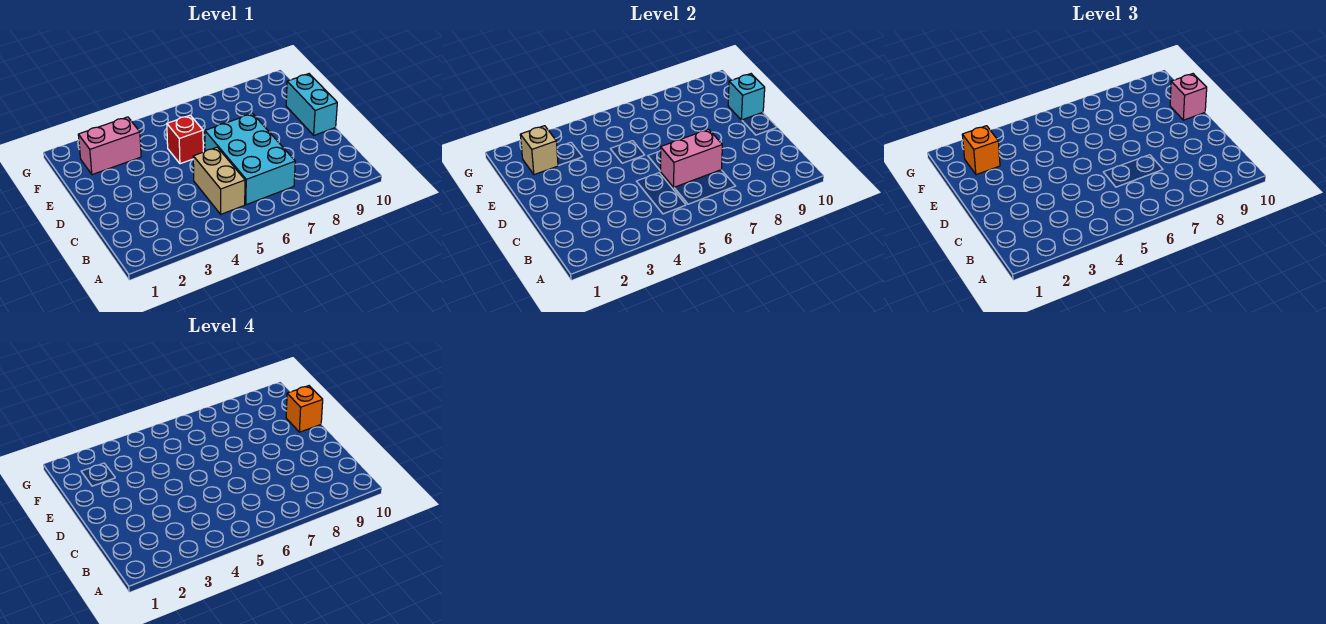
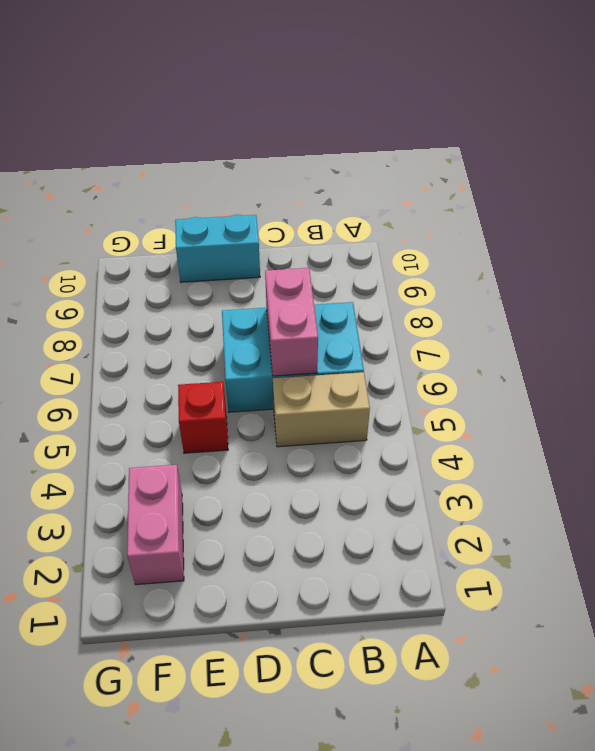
none -> cyan brick E10 level 2
none -> tan brick F2 level 2

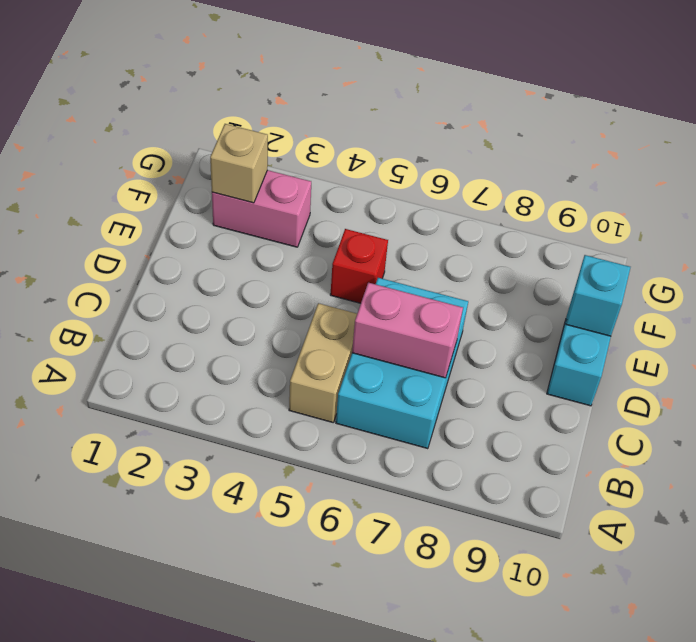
none -> pink brick E10 level 3
none -> orange brick F2 level 3

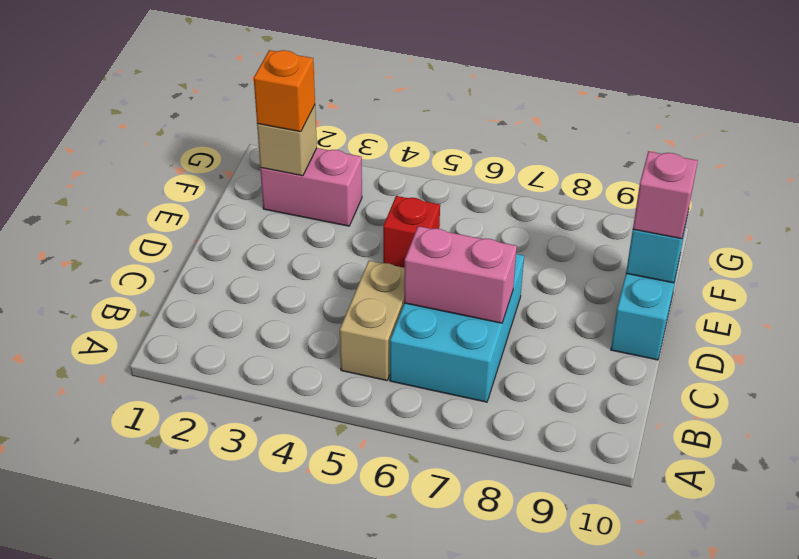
none -> orange brick E10 level 4

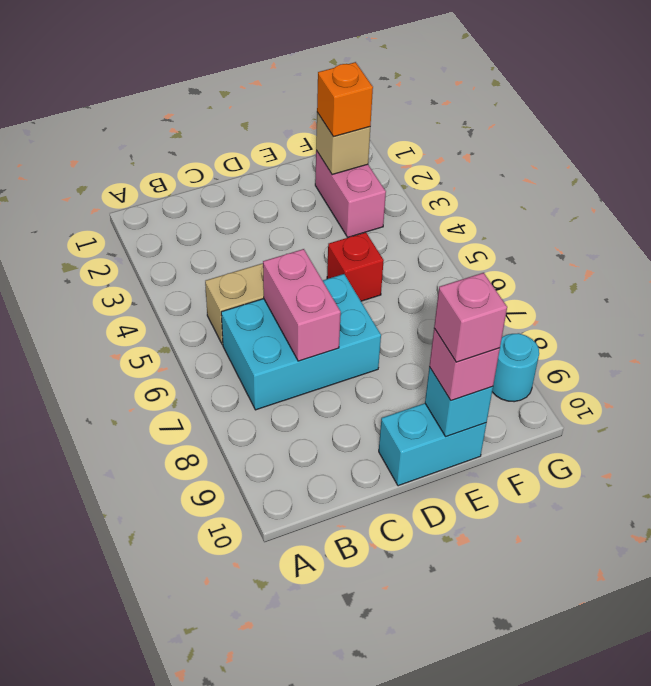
pink brick E10 level 4 -> orange brick E10 level 4
cyan round brick G9 level 1 -> none

